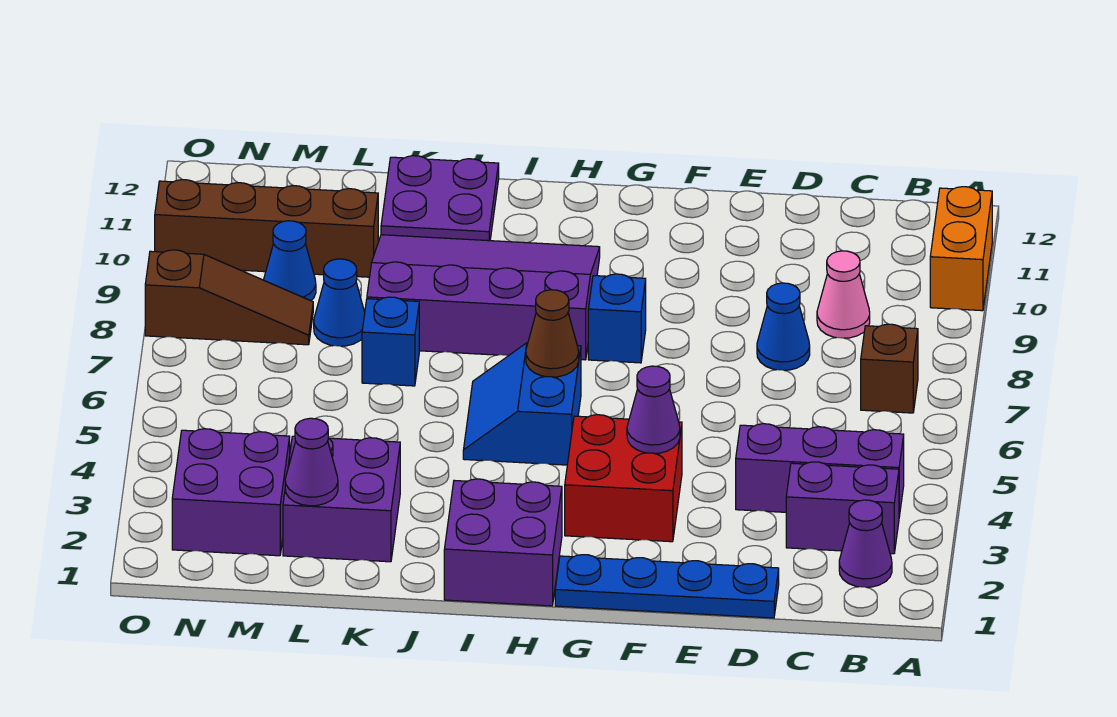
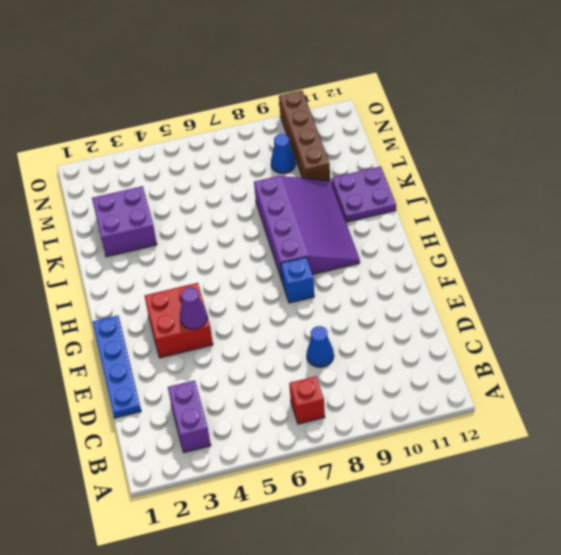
red brick B7 level 1 -> brown brick B7 level 1
none -> orange brick A10:A11 level 1
none -> purple cone B2 level 1
none -> purple brick B4:D4 level 1

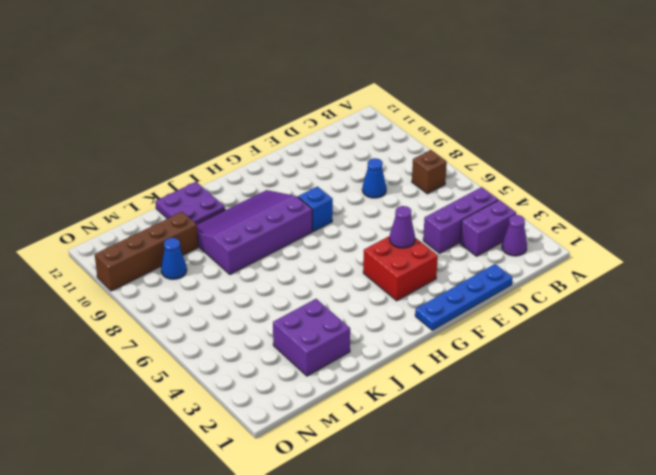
none -> orange brick A10:A11 level 1
none -> pink cone C9 level 1
none -> purple brick H1:I2 level 1

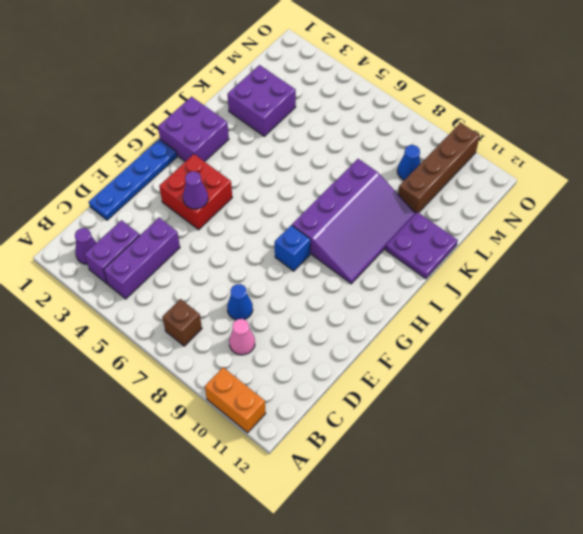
none -> blue slope H5:I6 level 1 top H
none -> blue brick K7 level 1
none -> blue cone L8 level 1

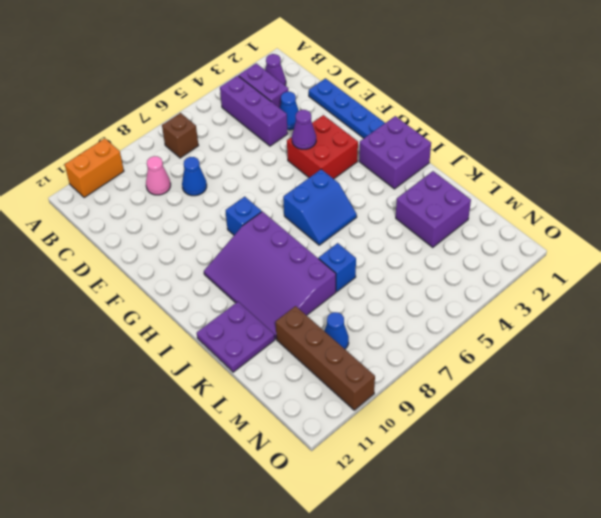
blue cone D3 level 1 -> blue cone L8 level 1
none -> purple brick M2:N3 level 1
none -> brown slope M8:O8 level 1 top O
none -> brown cone H6 level 2

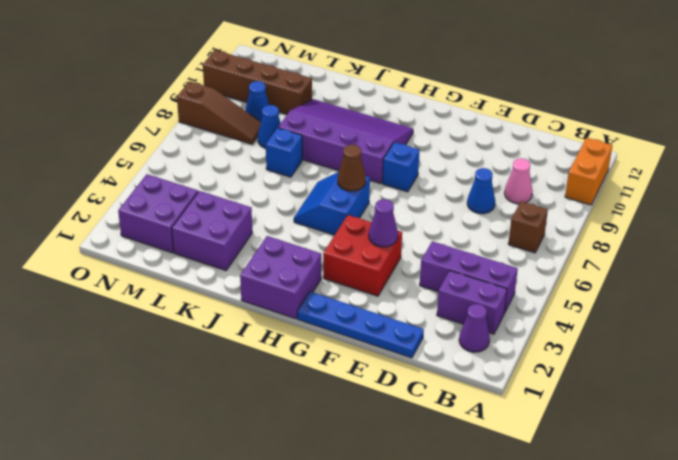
none -> purple plate J11:K12 level 1
none -> purple cone L2 level 2

